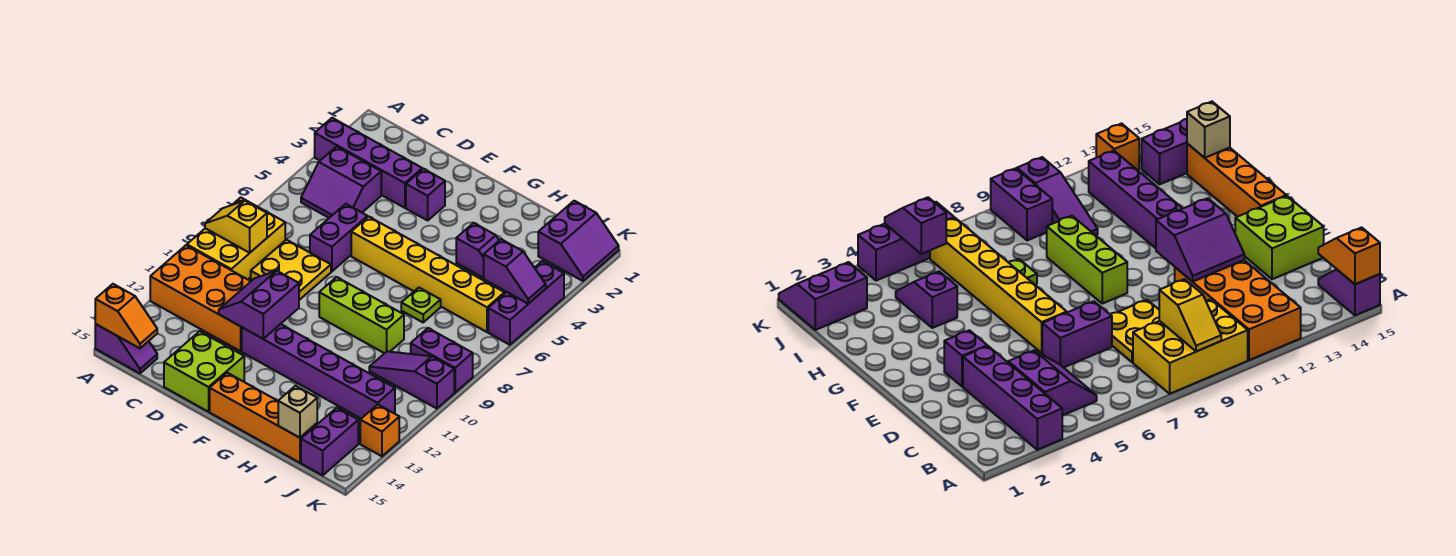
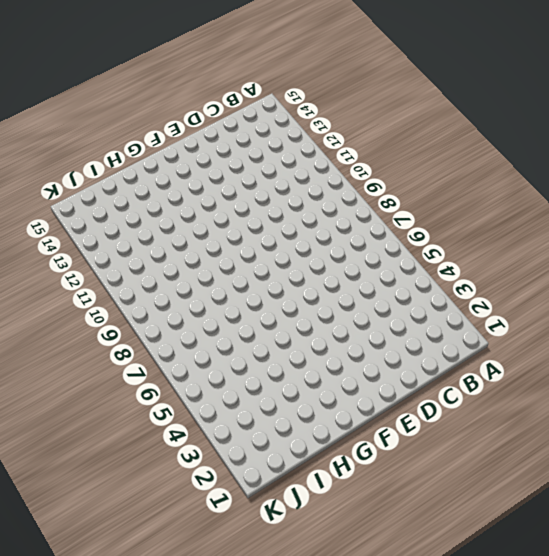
none -> purple brick A3:D3 level 1
none -> yellow brick A8:B10 level 1
none -> orange brick A11:D12 level 1

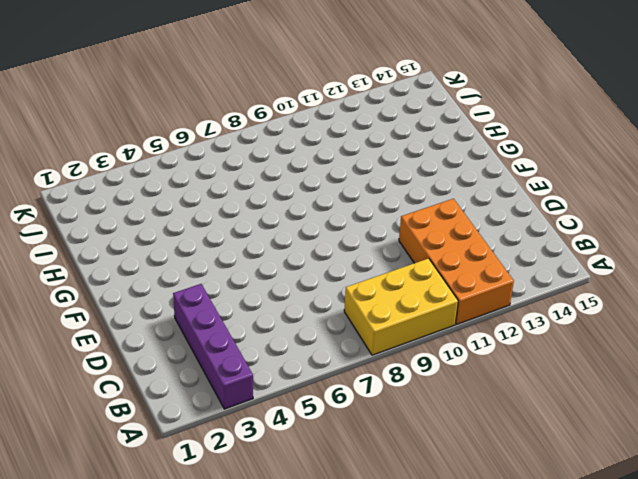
none -> purple slope A15:B15 level 1 top A
none -> purple slope B4:C5 level 1 top 4
none -> yellow plate C8:D9 level 1

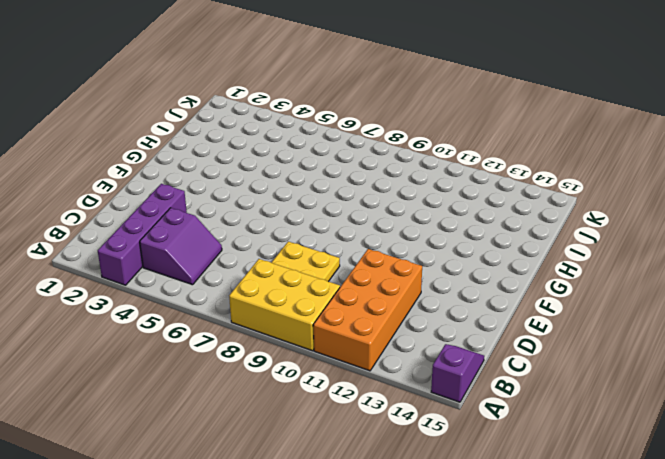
none -> purple brick D6:D7 level 1
none -> lime brick D14:E15 level 1
none -> purple brick E3 level 1

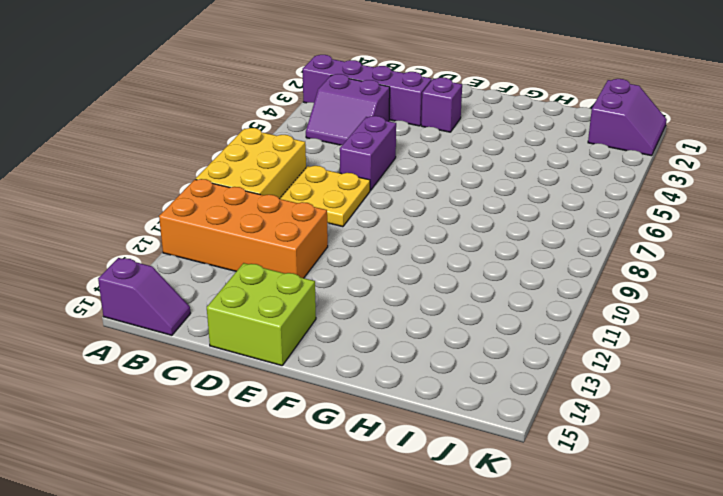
none -> yellow brick E6:J6 level 1
none -> purple brick E12:J12 level 1
none -> lime brick F9:H9 level 1

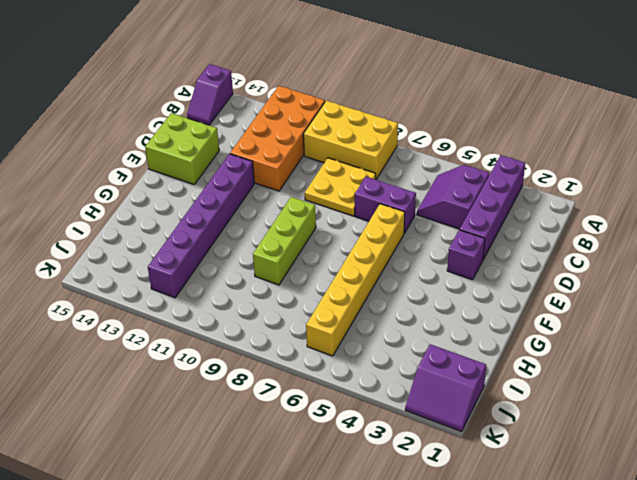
none -> orange brick F15:I15 level 1
none -> purple slope H4:I4 level 1 top H
none -> lime plate H7 level 1

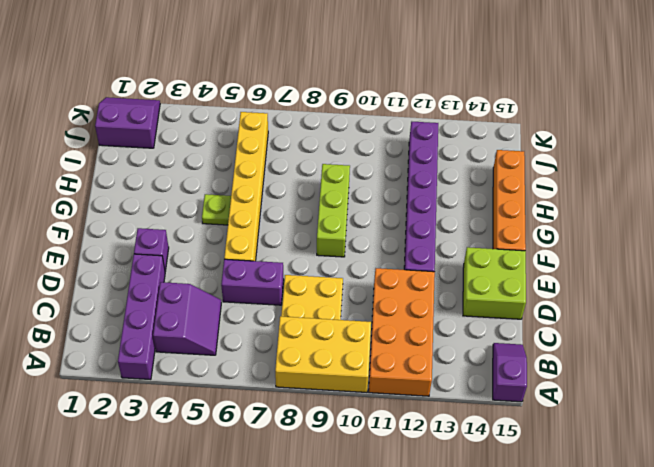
lime plate G5 level 1 -> lime plate H7 level 1
none -> purple slope H4:I4 level 1 top H
none -> purple slope I10:K10 level 1 top K
none -> purple brick J9:K9 level 1

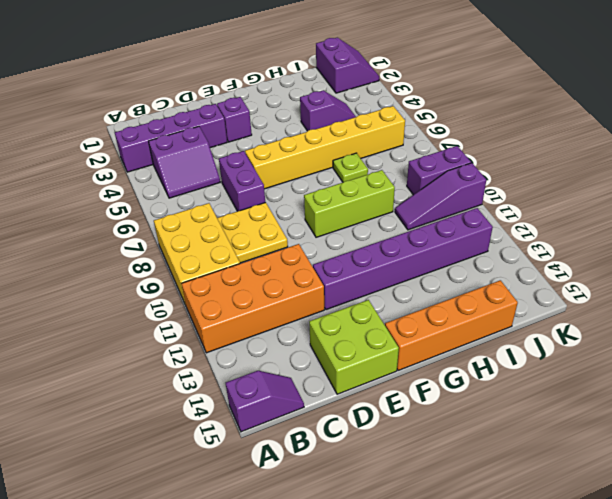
none -> purple brick J14:J15 level 1
none -> purple brick K4:K6 level 1
none -> orange brick K13 level 1

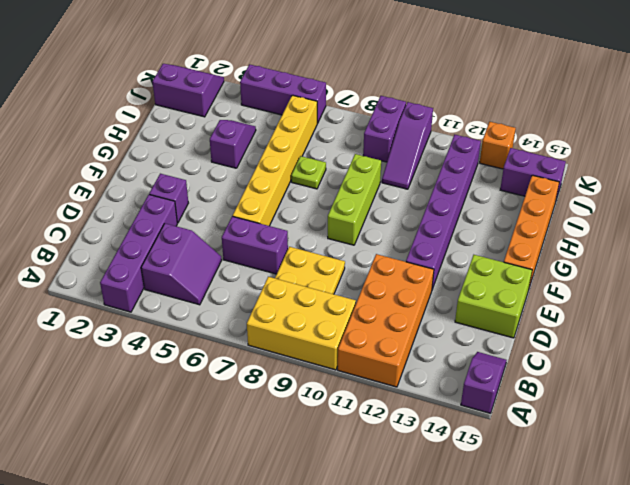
none -> yellow slope A9:B9 level 2 top B
none -> orange slope A15:B15 level 2 top A
none -> purple slope D11:E12 level 2 top E

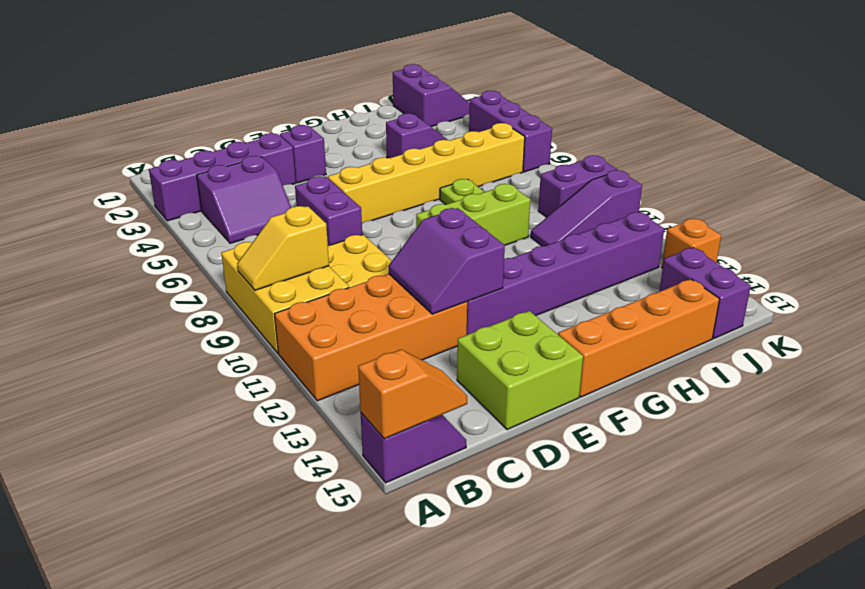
none -> tan brick I15 level 2
none -> purple slope J5:K5 level 2 top J

